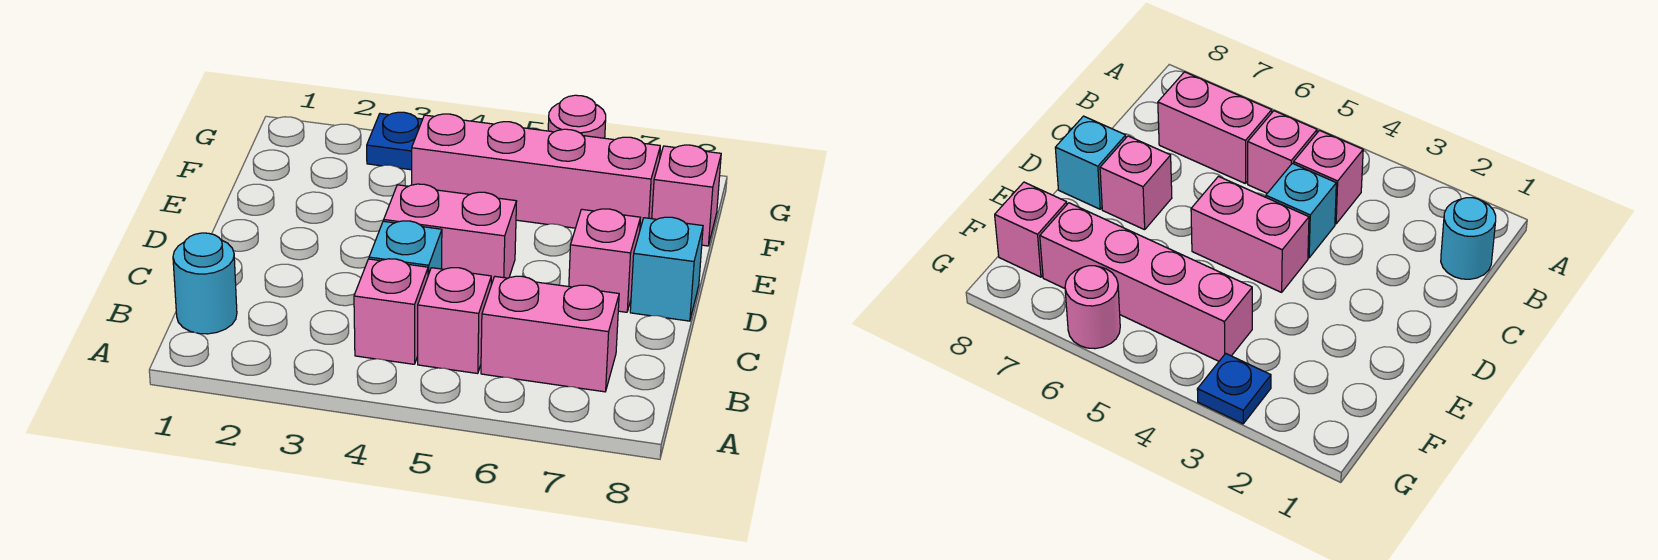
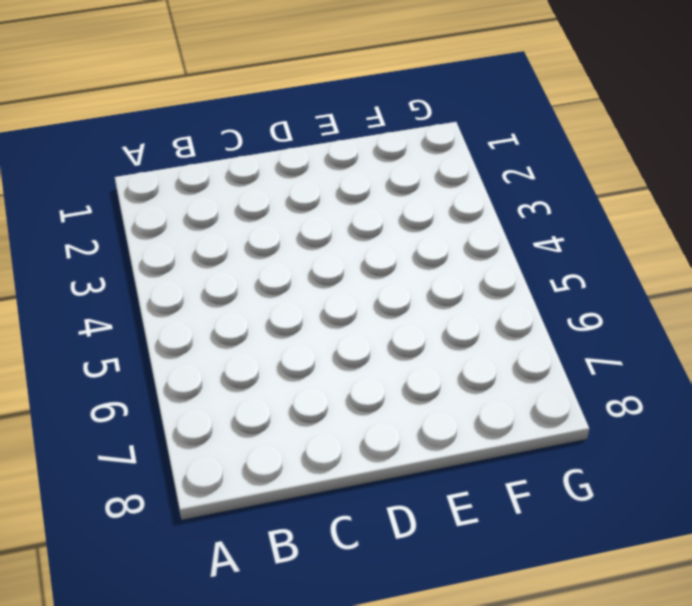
none -> cyan round brick B1 level 1
none -> pink brick B4 level 1
none -> pink brick B5 level 1

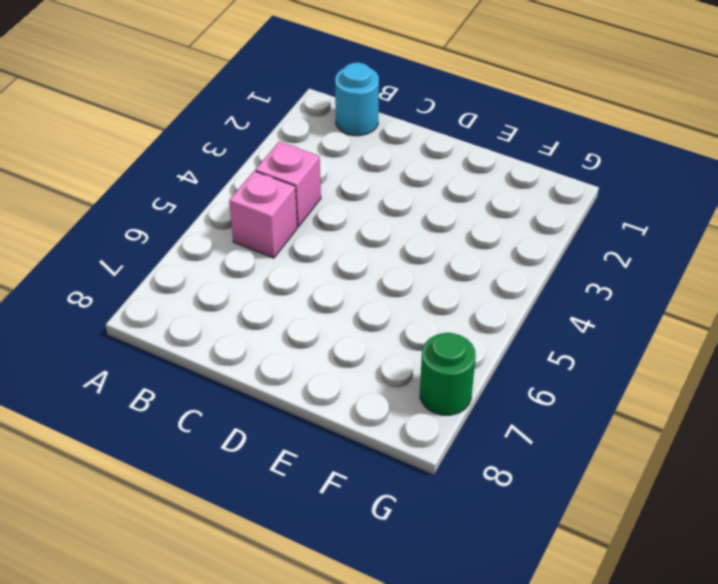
green round brick G7 level 1 -> none
none -> pink brick B6:B7 level 1
none -> cyan brick C4 level 1
none -> pink brick D4:D5 level 1

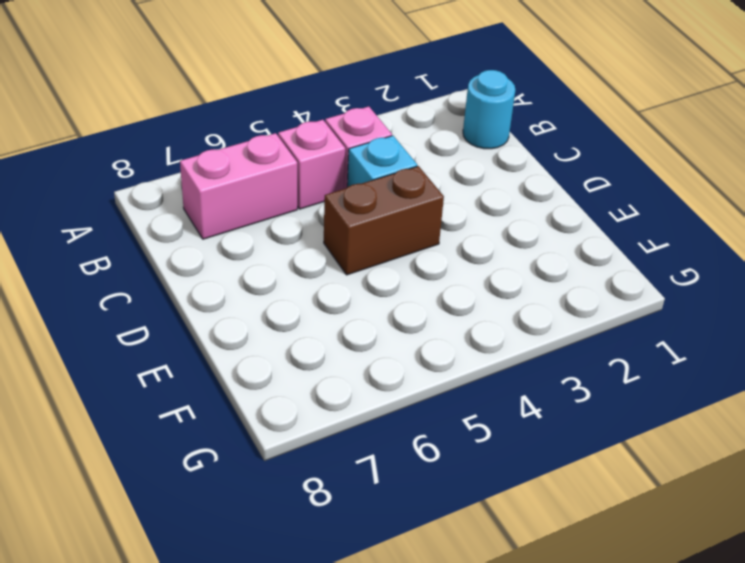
brown brick D4:D5 level 1 -> pink brick D4:D5 level 1
none -> pink brick D7 level 1
none -> cyan brick D8 level 1
none -> pink brick F4:F7 level 1

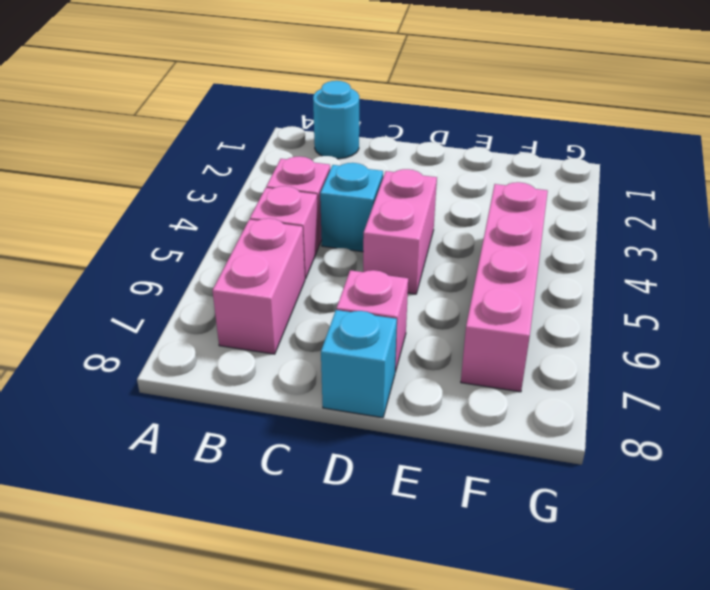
none -> pink brick F8 level 1
none -> blue plate G3 level 1
none -> pink round brick G6 level 1

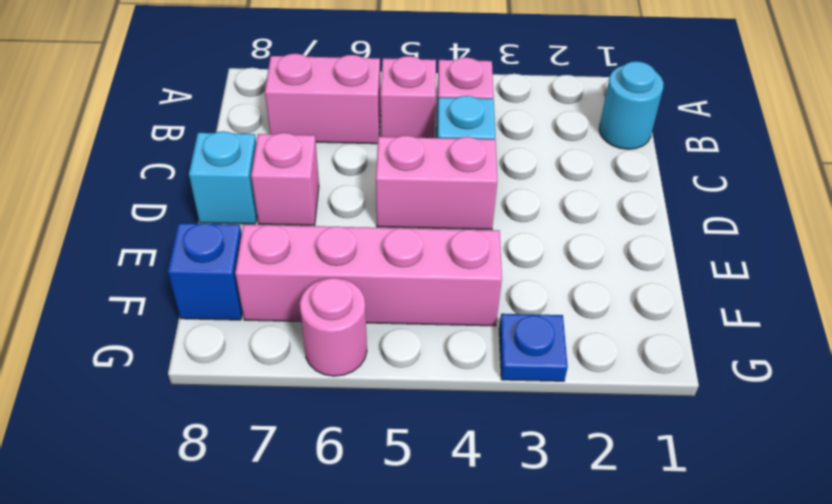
blue brick F8 level 1 -> pink brick F8 level 1

